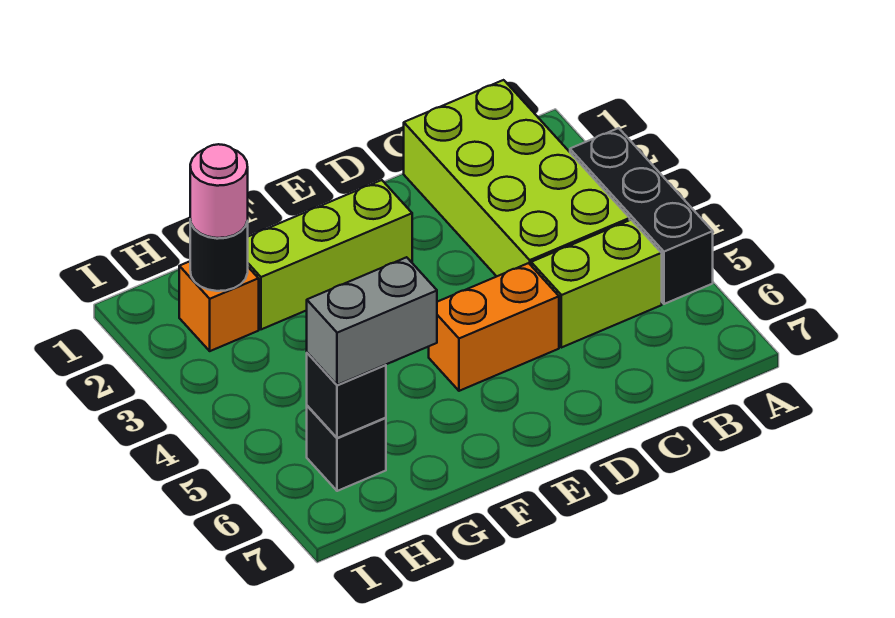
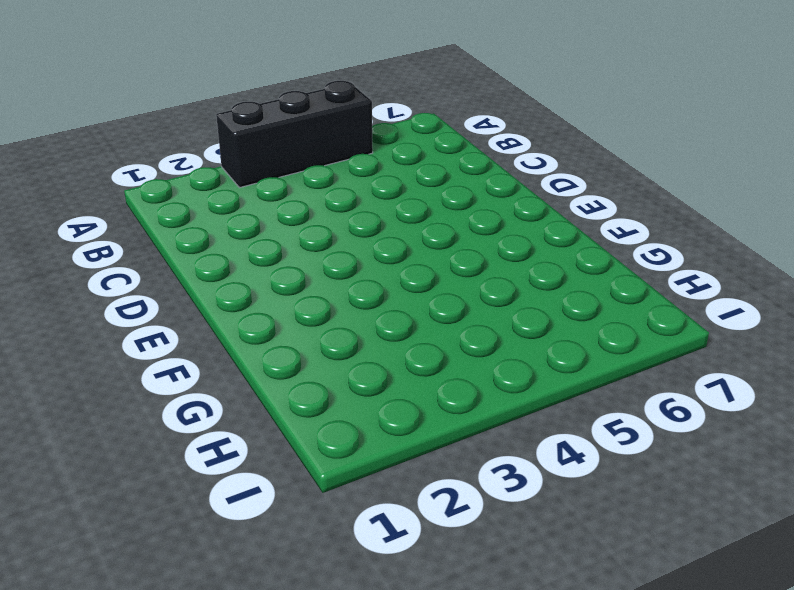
none -> lime brick B1:C4 level 1
none -> lime brick B5:C5 level 1

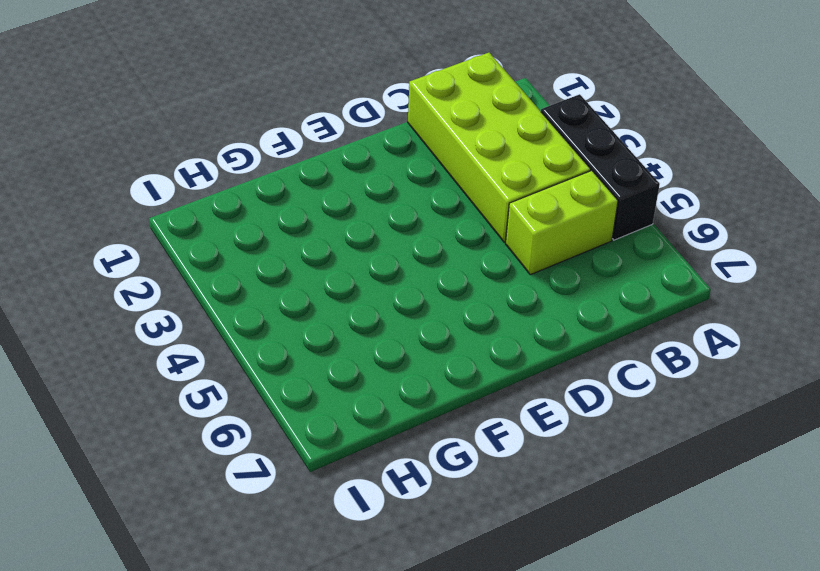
none -> orange brick D5:E5 level 1
none -> lime brick E2:G2 level 1

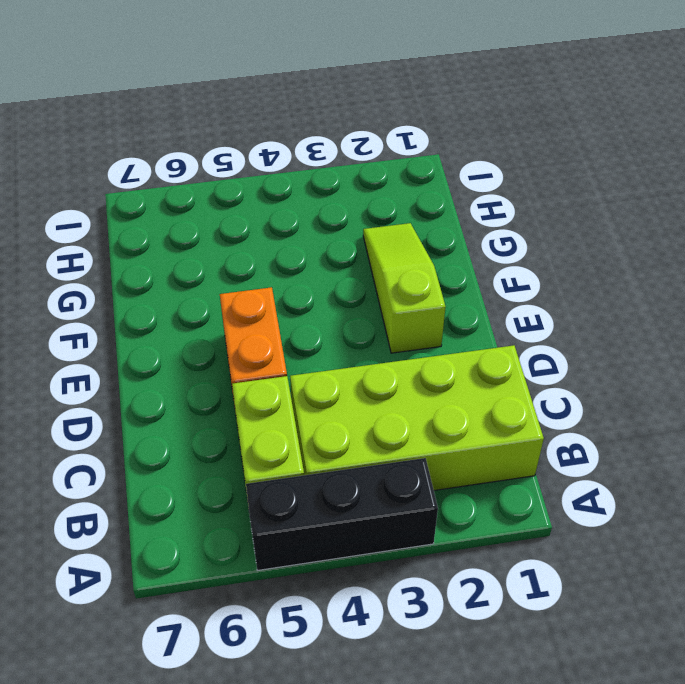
lime slope E2:G2 level 1 top E -> lime brick E2:G2 level 1
none -> orange brick H2 level 1
none -> black brick H6 level 1

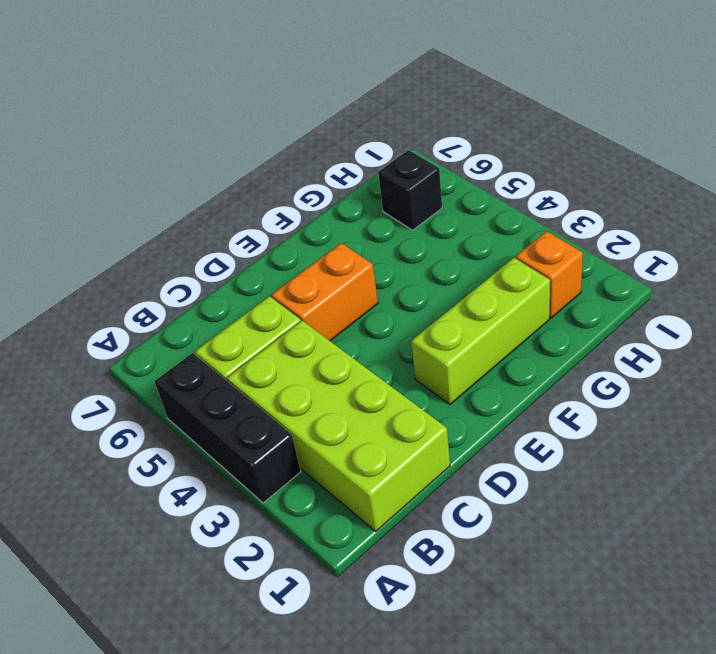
none -> black round brick H2 level 2
none -> black brick H6 level 2

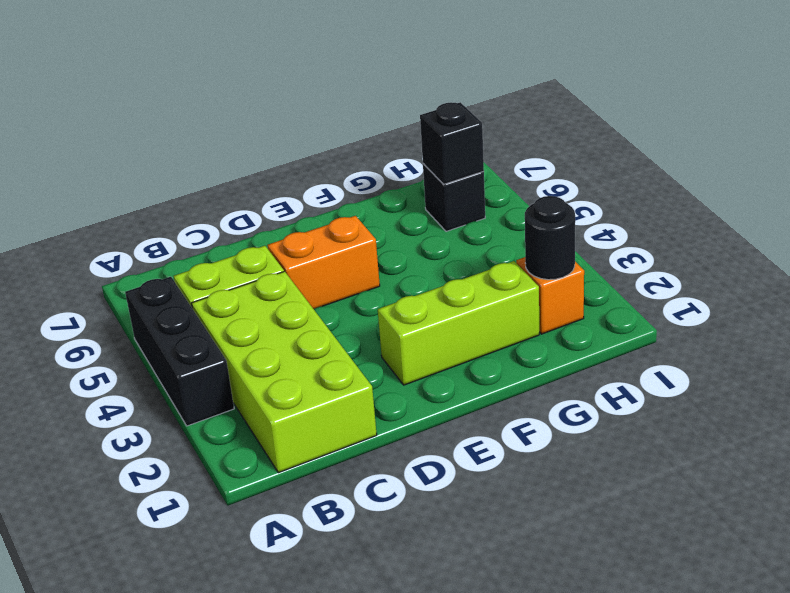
none -> grey brick G6:H6 level 3
none -> pink round brick H2 level 3

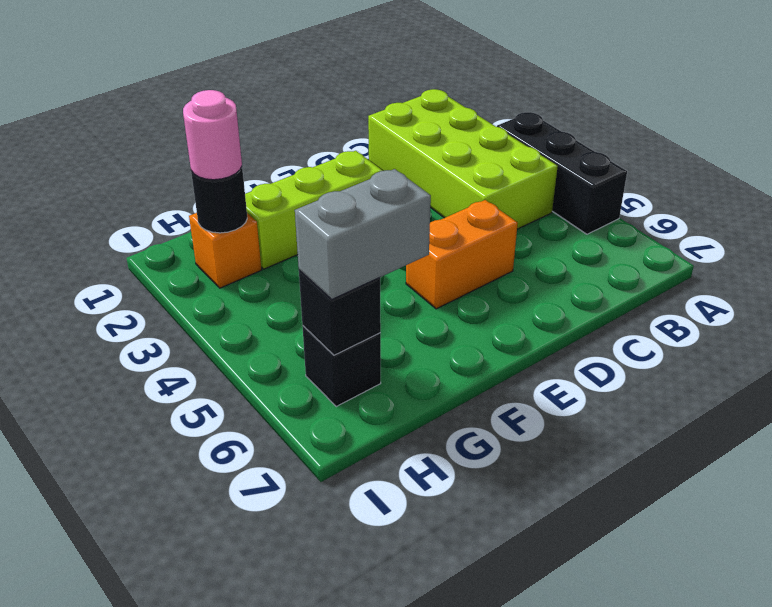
none -> lime brick B5:C5 level 1

